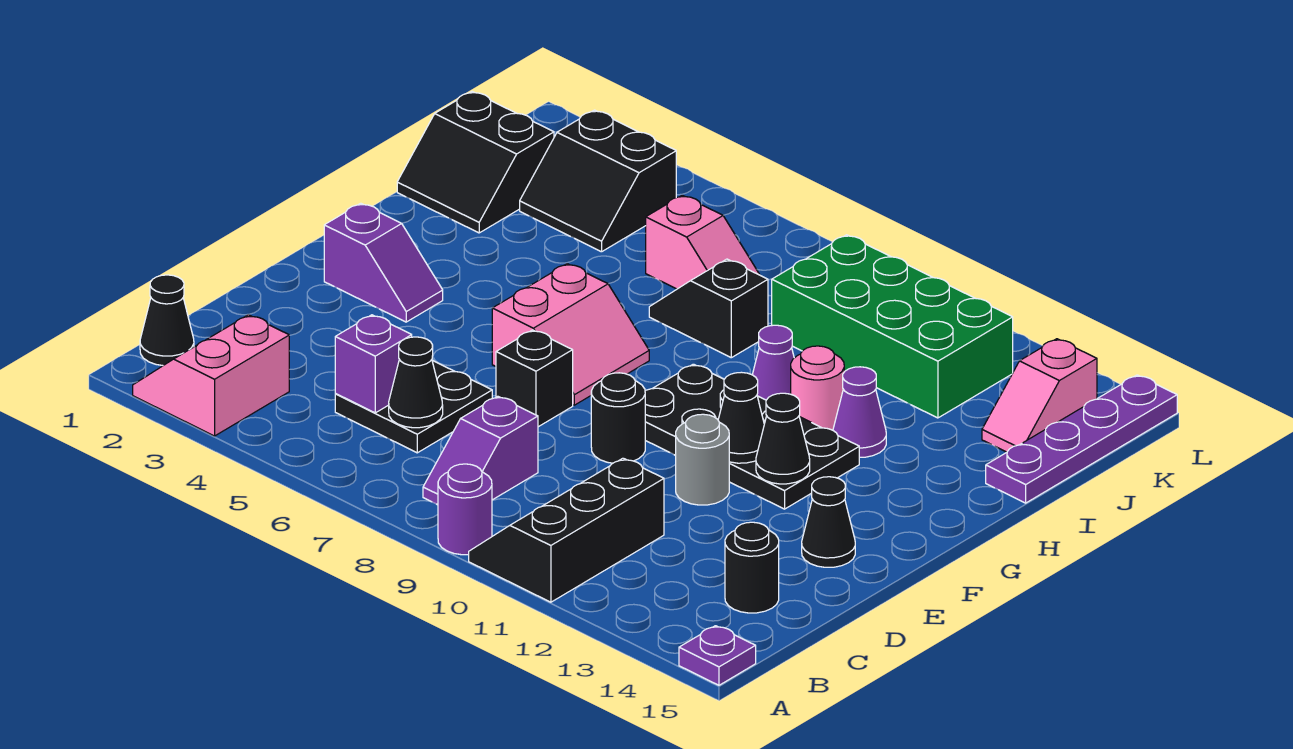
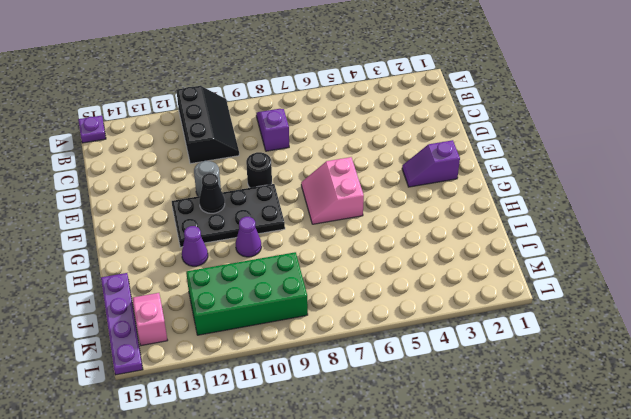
none -> pink slope A2:B3 level 1 top 3
none -> purple round brick A9 level 1
none -> black cone B1 level 1

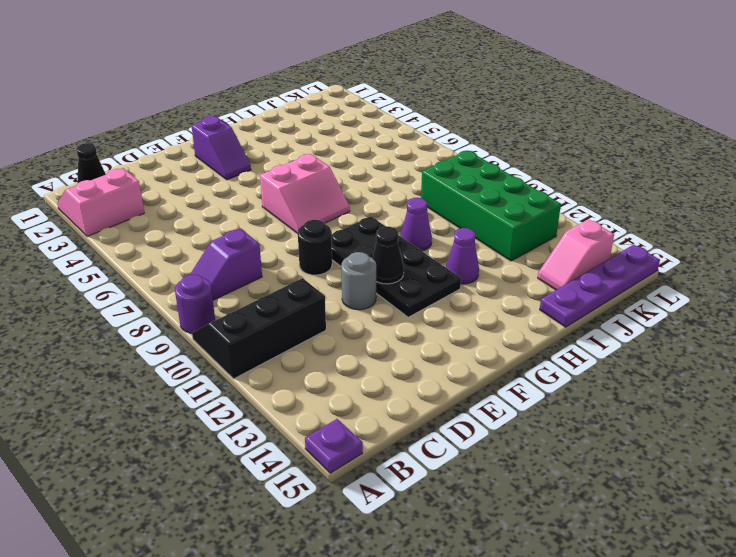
none -> black plate C5:D6 level 1
none -> black round brick C14 level 1
none -> black brick E7 level 1

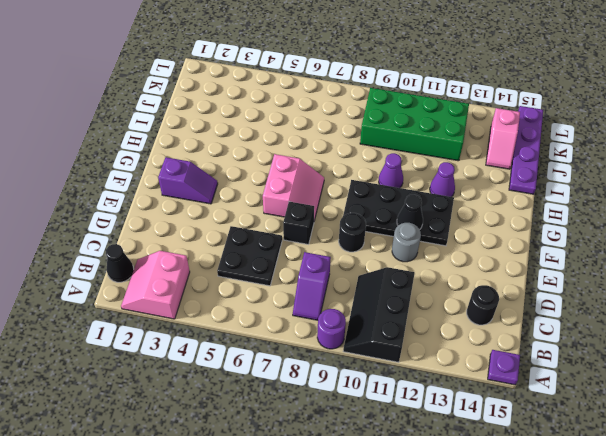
none -> black cone E14 level 1
none -> pink round brick H11 level 1
none -> black slope I1:J2 level 1 top J

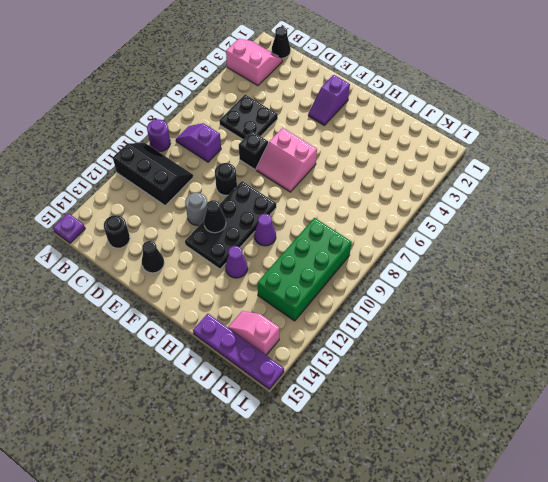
none -> pink round brick H11 level 1
none -> black slope I1:J2 level 1 top J
none -> black slope I7:I8 level 1 top 8

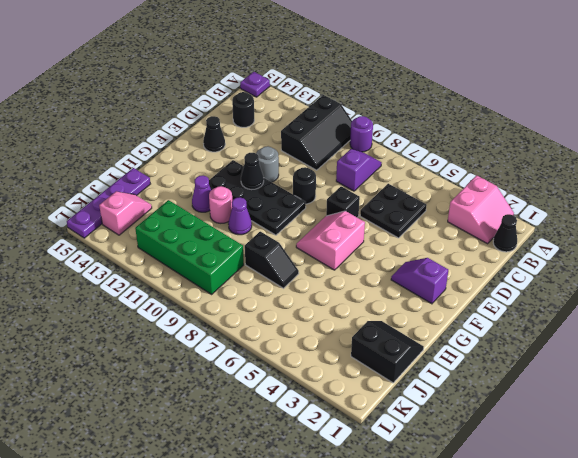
none -> black slope J3:K4 level 1 top K
none -> pink slope J6:J7 level 1 top 6
none -> purple brick C5 level 2

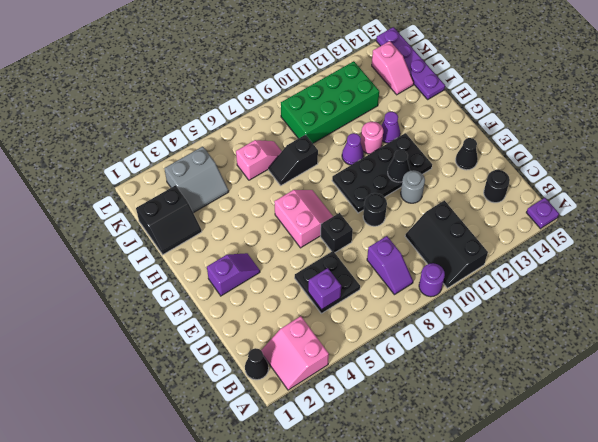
grey slope J3:K4 level 1 top K -> black slope J3:K4 level 1 top K
none -> black cone C6 level 2
none -> black cone F12 level 2

